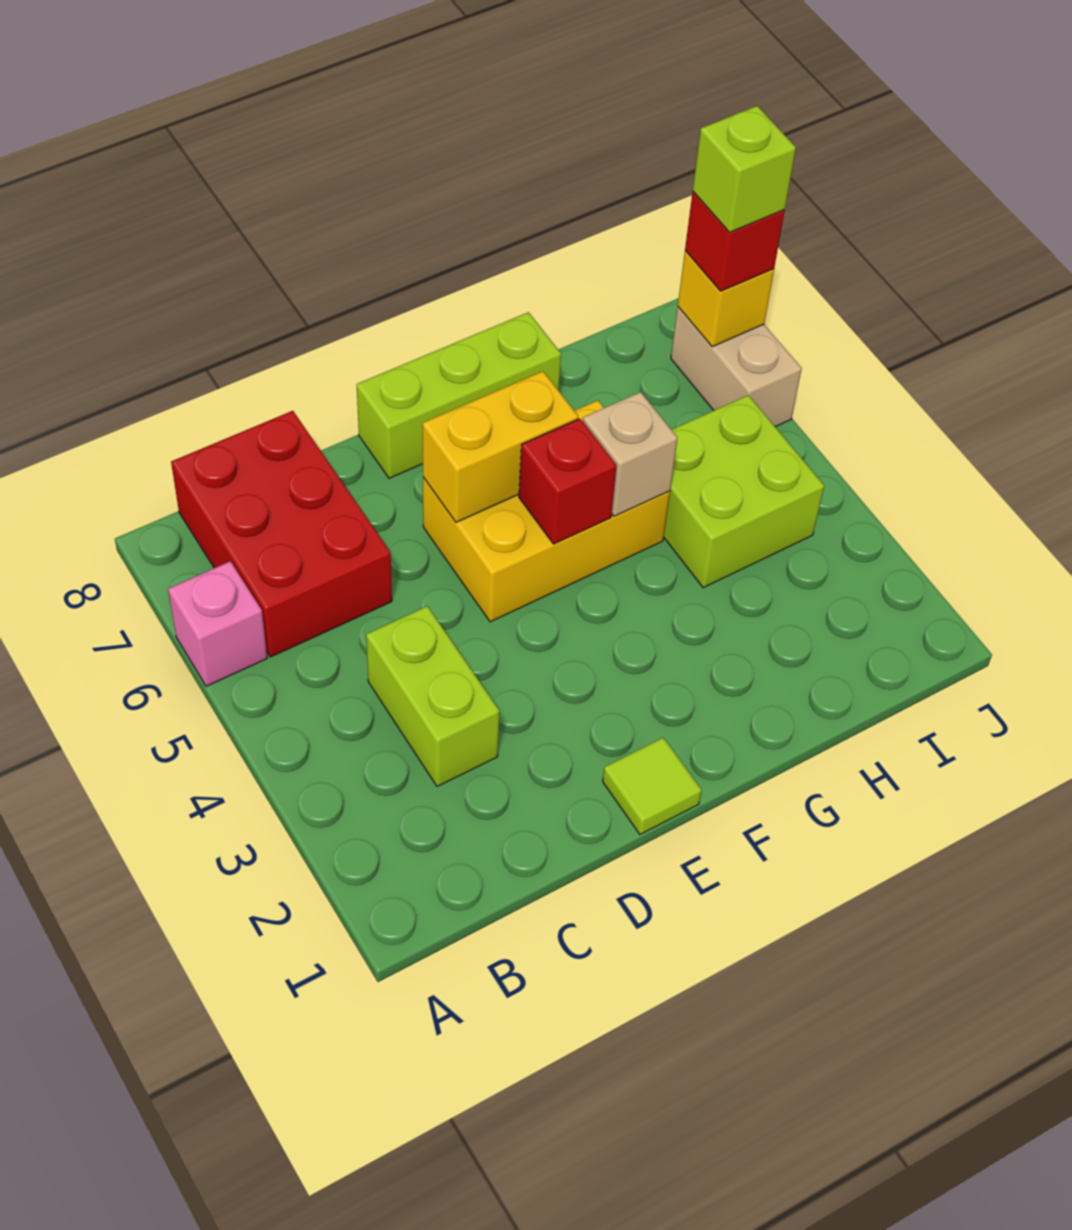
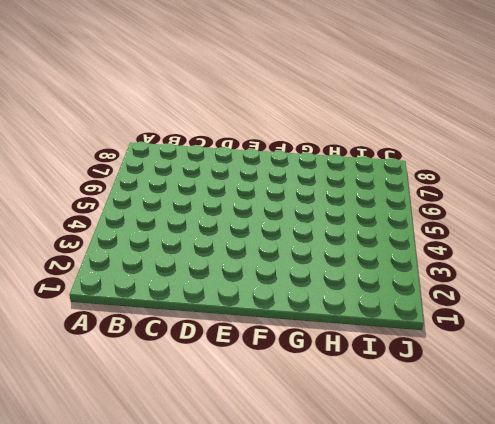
none -> pink brick A6 level 1
none -> red brick B6:C8 level 1
none -> lime brick C3:C4 level 1

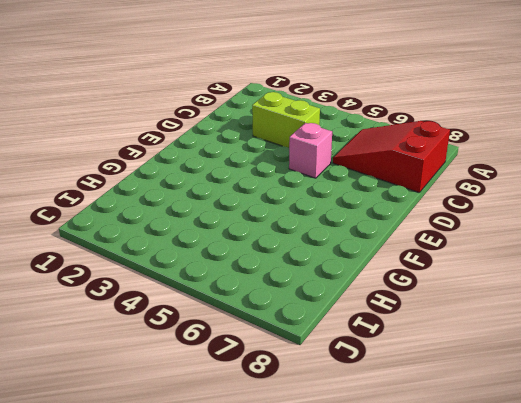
red slope B6:C8 level 1 top 8 -> red brick B6:C8 level 1
pink brick D5 level 1 -> pink brick A6 level 1
none -> lime tile E1 level 1
none -> yellow brick E5:G6 level 1
none -> lime brick E8:G8 level 1

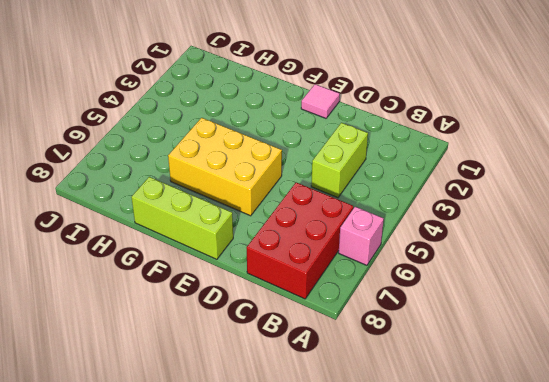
pink tile E1 level 1 -> lime tile E1 level 1
none -> lime brick H4:I5 level 1
none -> tan brick J6:J7 level 1
none -> yellow brick E6:F6 level 2

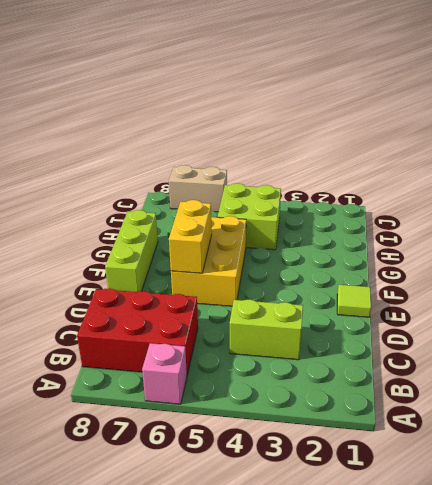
none -> red brick F5 level 2
none -> tan brick G5 level 2
none -> yellow brick J7 level 2

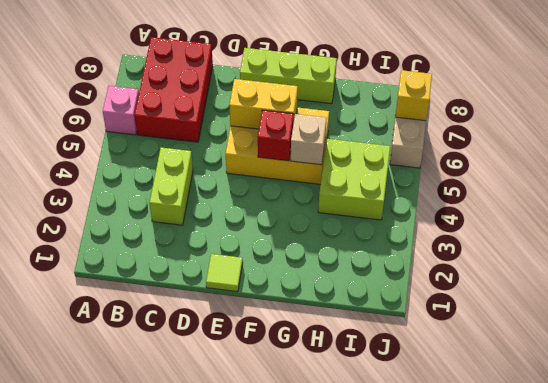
none -> red brick J7 level 3
none -> lime brick J7 level 4

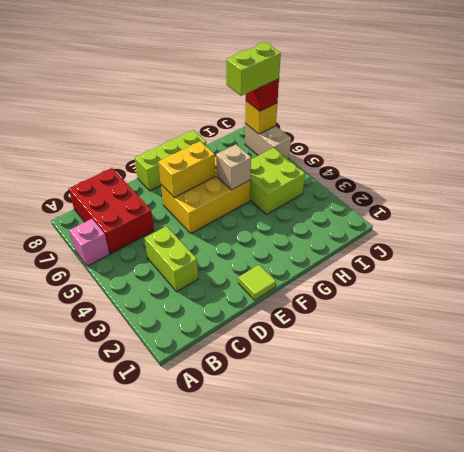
lime brick I7:J7 level 4 -> lime brick J7 level 4
none -> red brick F5 level 2

